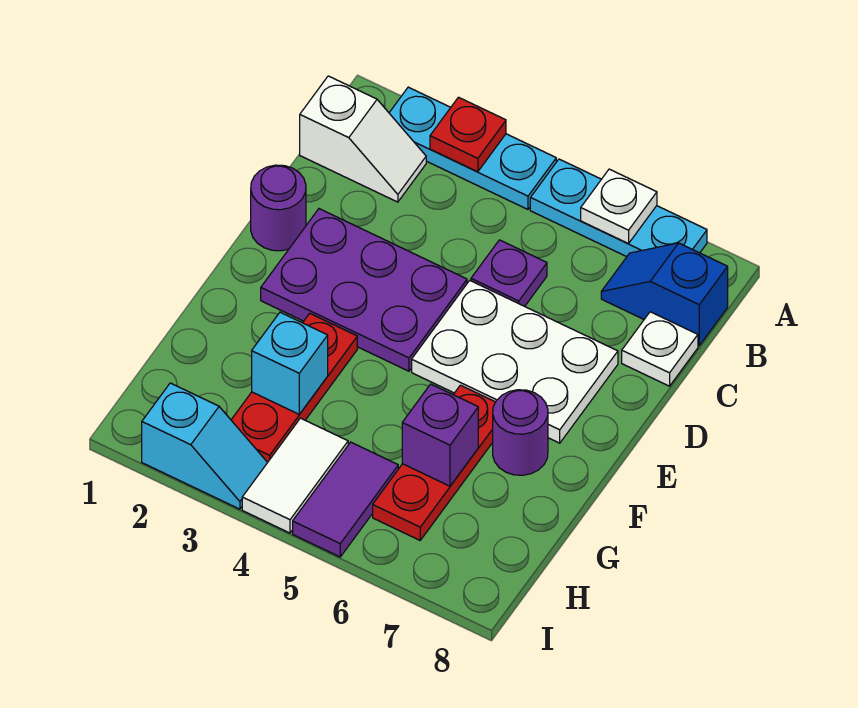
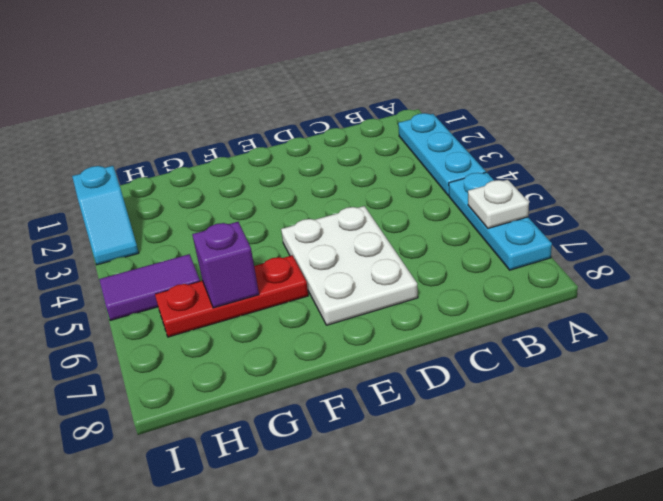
none -> white slope B1:B2 level 1 top 1
none -> blue slope B7:B8 level 1 top 8
none -> purple plate C5 level 1

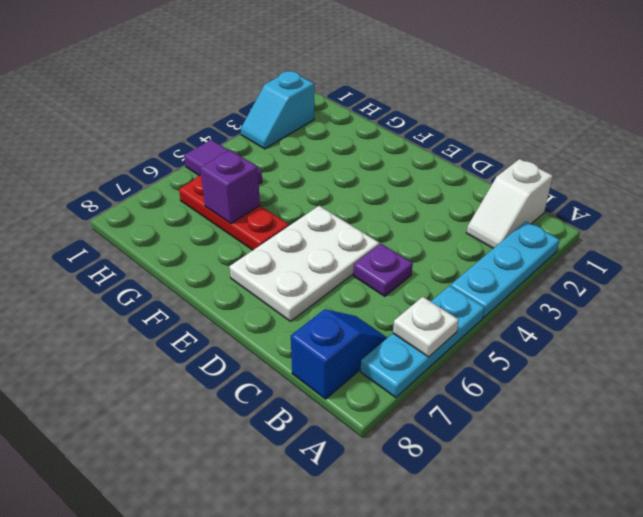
none -> white plate C8 level 1
none -> purple round brick D1 level 1
none -> purple plate D2:E4 level 1

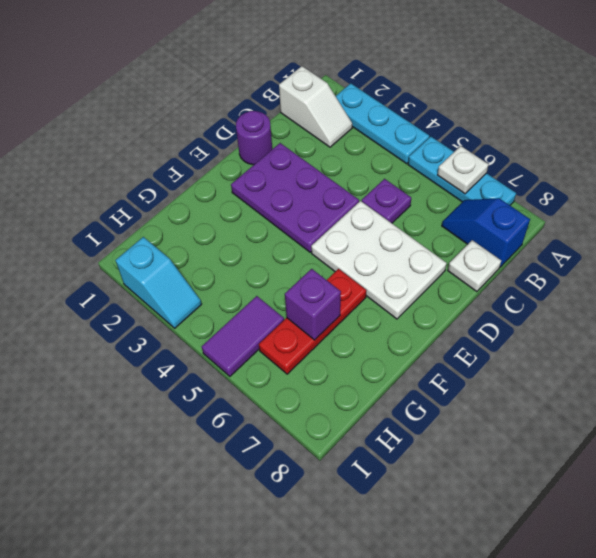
none -> red plate F3:H3 level 1
none -> purple round brick F7 level 1
none -> white tile H4:I4 level 1

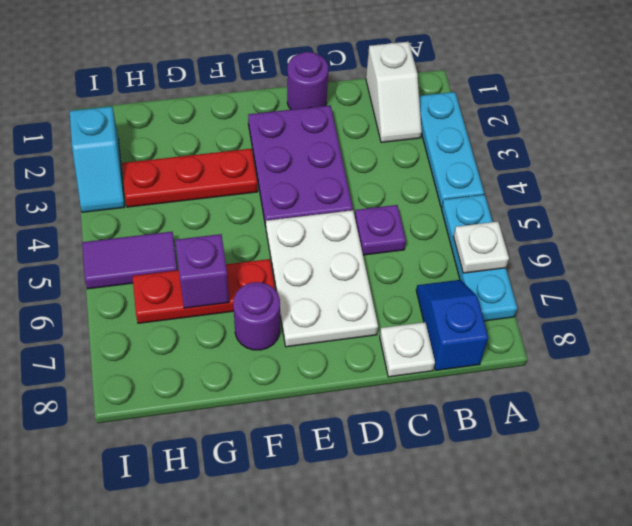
none -> white tile H4:I4 level 1
none -> red plate A3 level 2
none -> cyan brick G3 level 2

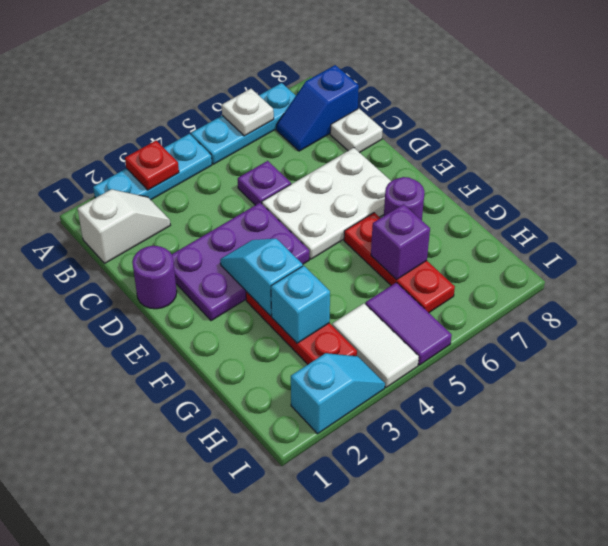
cyan slope E3:F3 level 2 top F -> none

